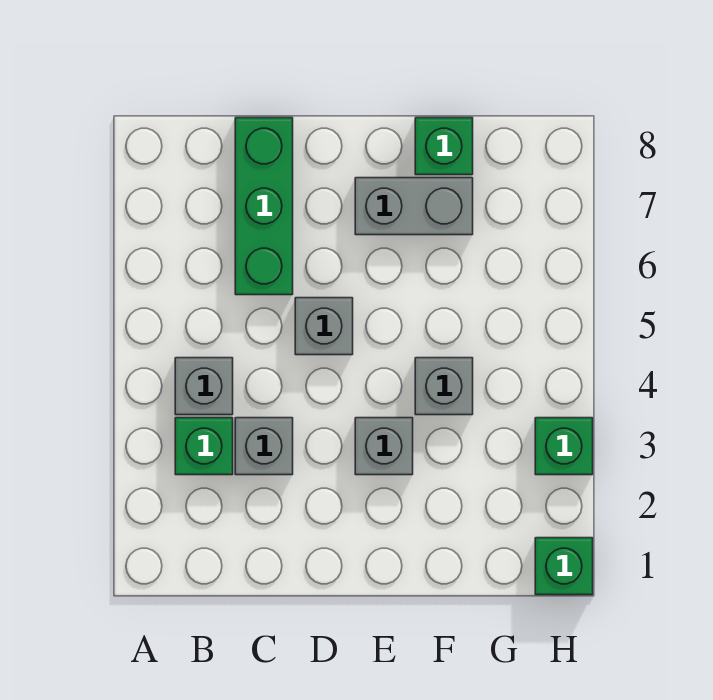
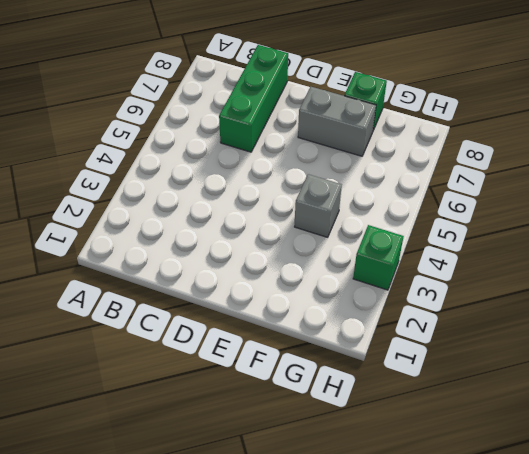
none -> green brick B3 level 1
none -> grey brick B4 level 1

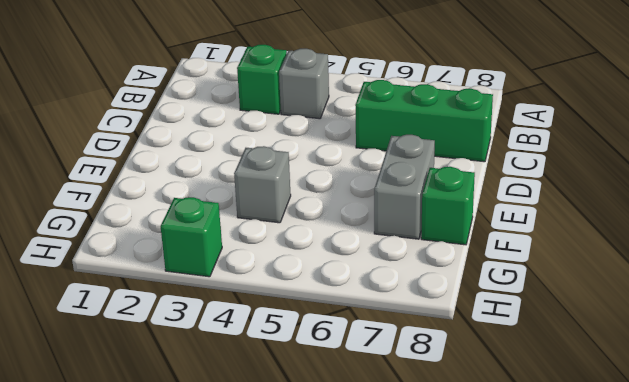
none -> grey brick C3 level 1
none -> grey brick D5 level 1

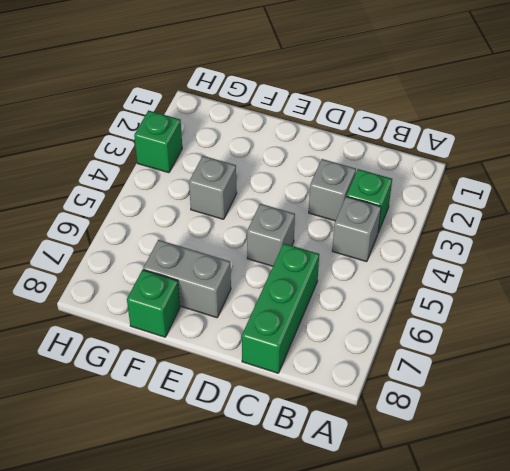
none -> grey brick E3 level 1
none -> green brick H1 level 1

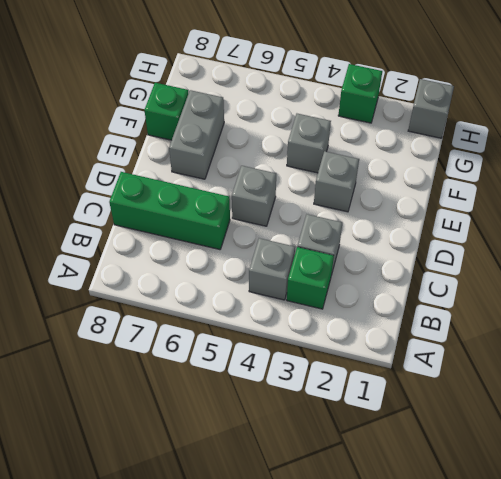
grey brick H1 level 1 -> green brick H1 level 1

